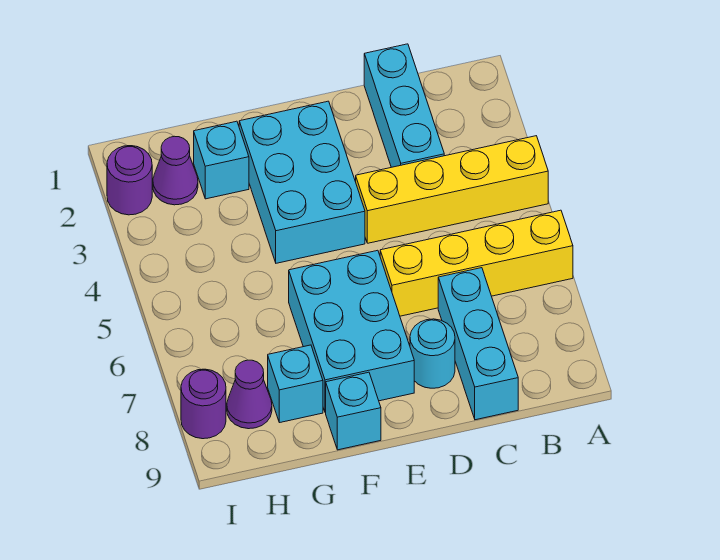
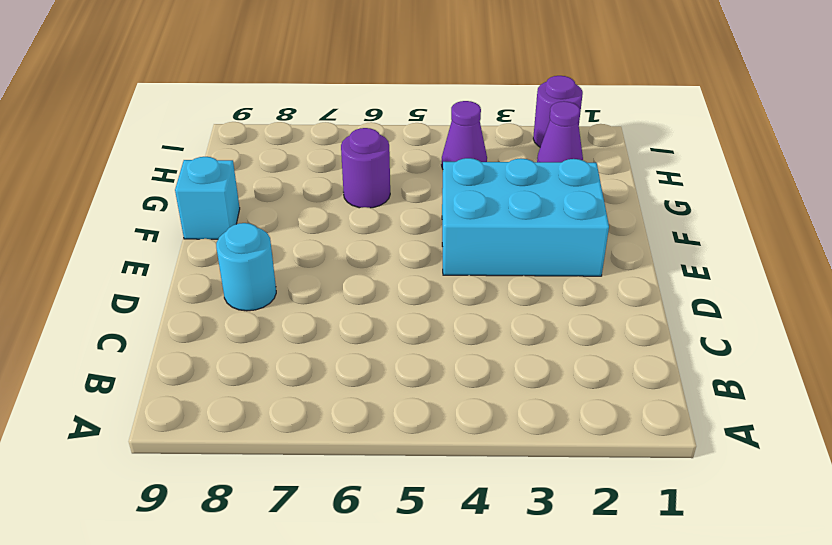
purple round brick G6 level 1 -> purple round brick I8 level 1
purple cone H4 level 1 -> purple cone H8 level 1
none -> yellow brick A4:D4 level 1
none -> yellow brick A6:D6 level 1
none -> cyan brick C1:C3 level 1

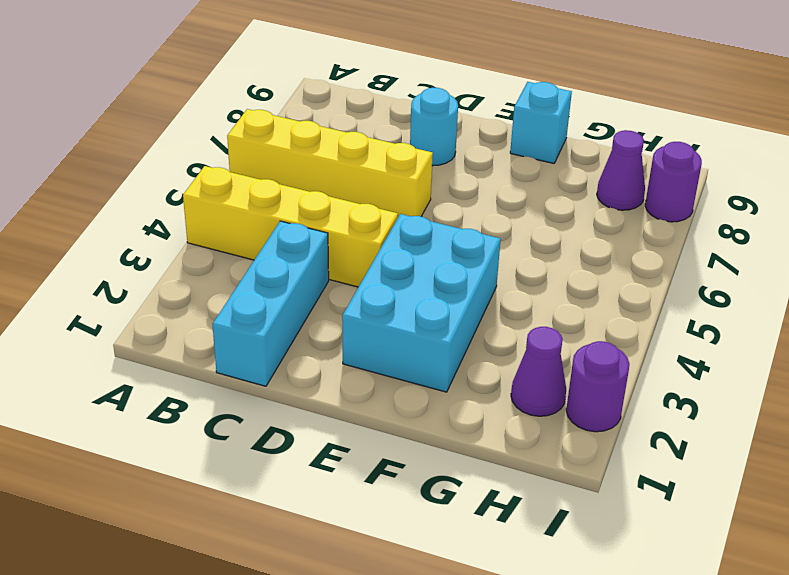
none -> cyan brick C7:C9 level 1
none -> cyan brick E6:F8 level 1
none -> cyan brick G2 level 1

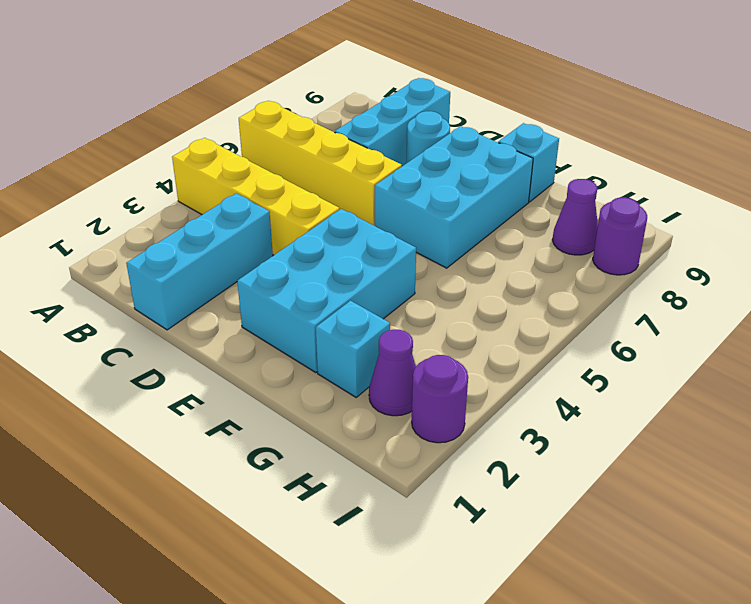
none -> cyan brick G8 level 1

